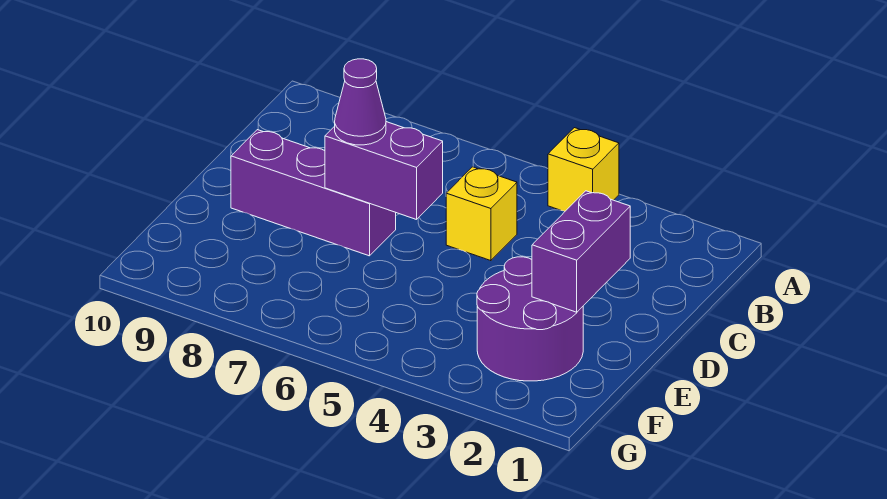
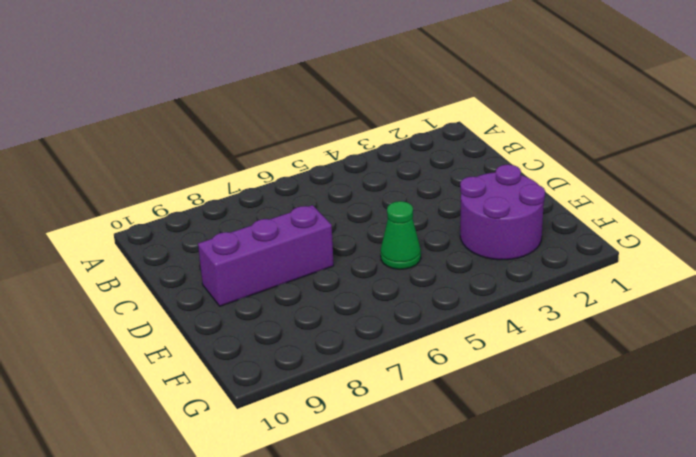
green cone E5 level 1 -> none
none -> yellow brick A4 level 1
none -> yellow brick C5 level 1

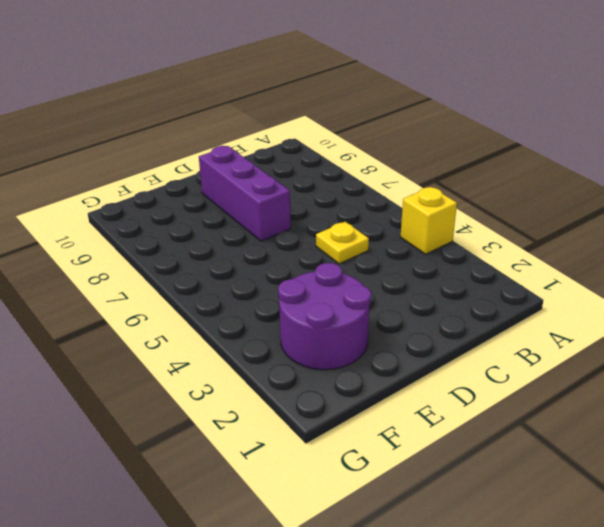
yellow plate C5 level 1 -> yellow brick C5 level 1
none -> purple brick D2:E2 level 2
none -> purple brick D6:D7 level 2

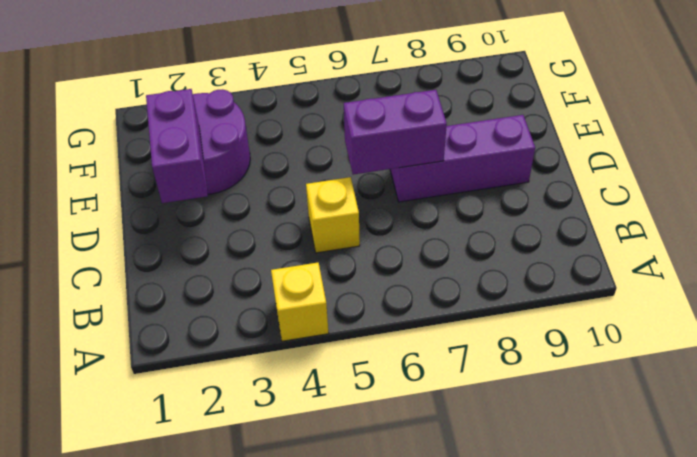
none -> purple cone D7 level 3

